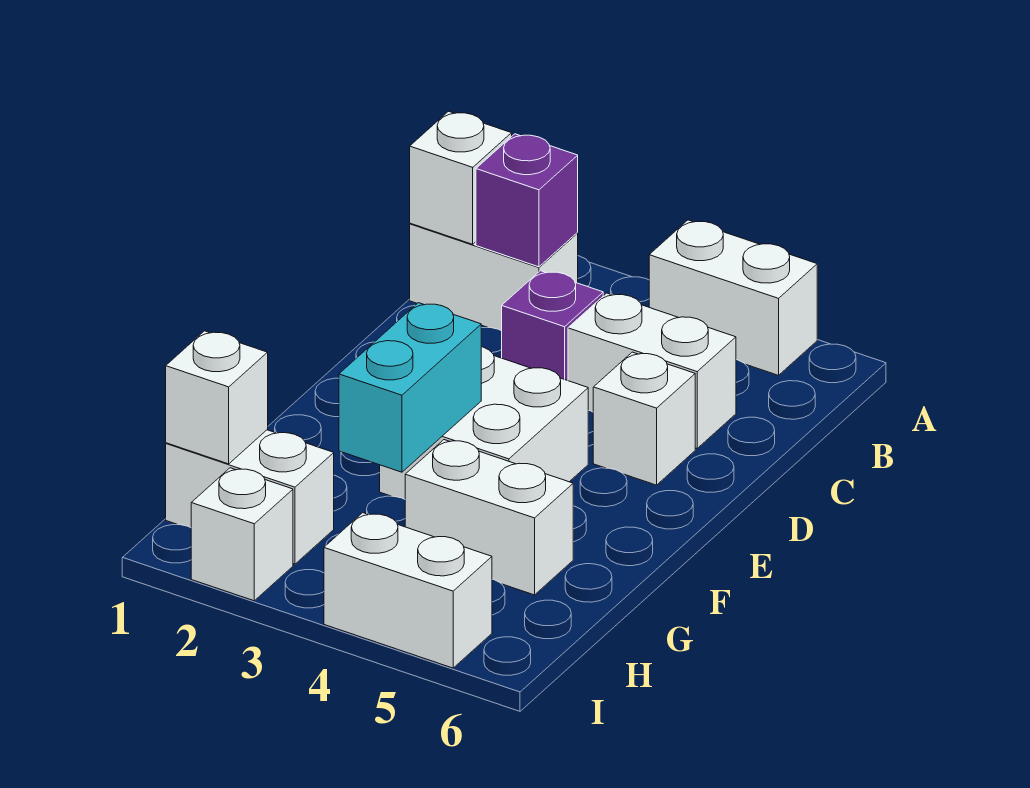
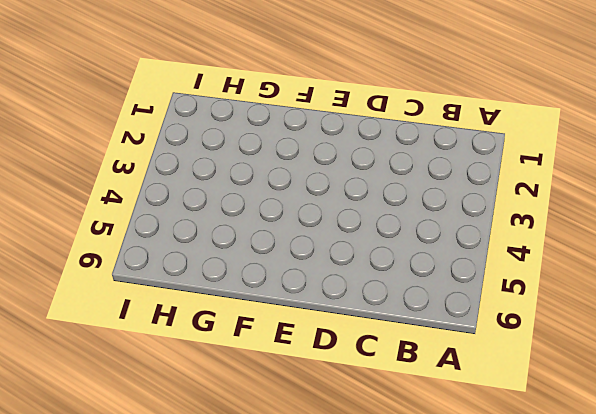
none -> white brick A4:A5 level 1
none -> white brick B1:B2 level 1
none -> purple brick C3 level 1

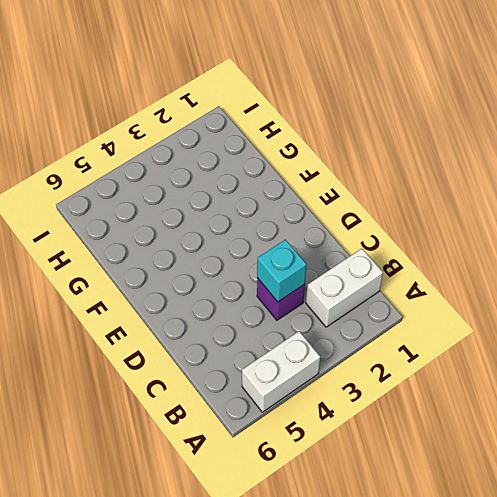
cyan brick C3 level 2 -> none
none -> white brick C4:C5 level 1
none -> white brick D5 level 1
none -> white brick E3:F4 level 1

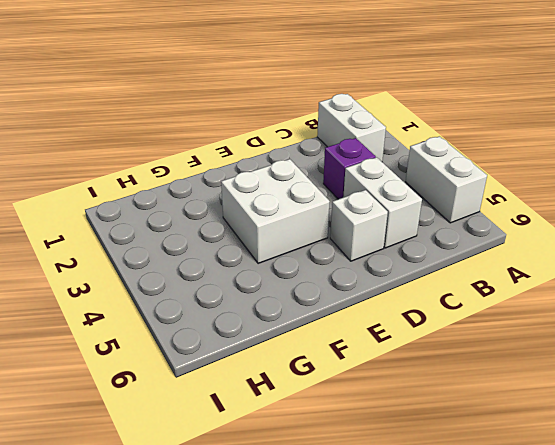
none -> white brick G4:G5 level 1
none -> white brick H1:H2 level 1
none -> white brick I2 level 1

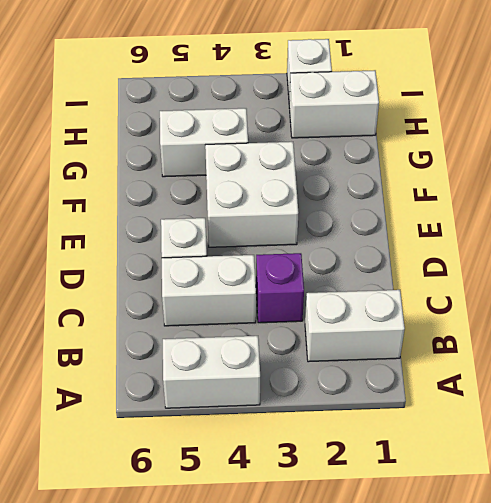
none -> white brick I4:I5 level 1
none -> white brick B1 level 2
none -> purple brick B2 level 2

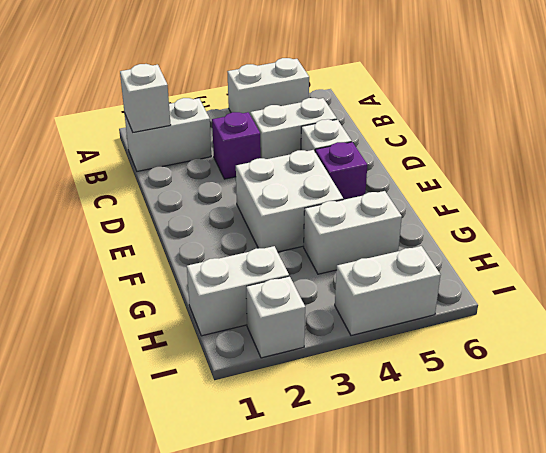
purple brick E5 level 1 -> purple brick B2 level 2
none -> cyan brick F3:G3 level 2
none -> white brick H1 level 2

